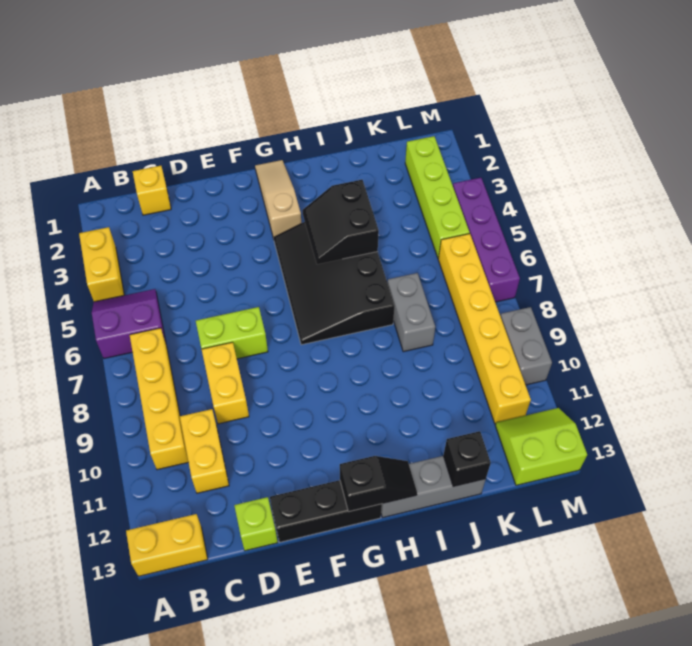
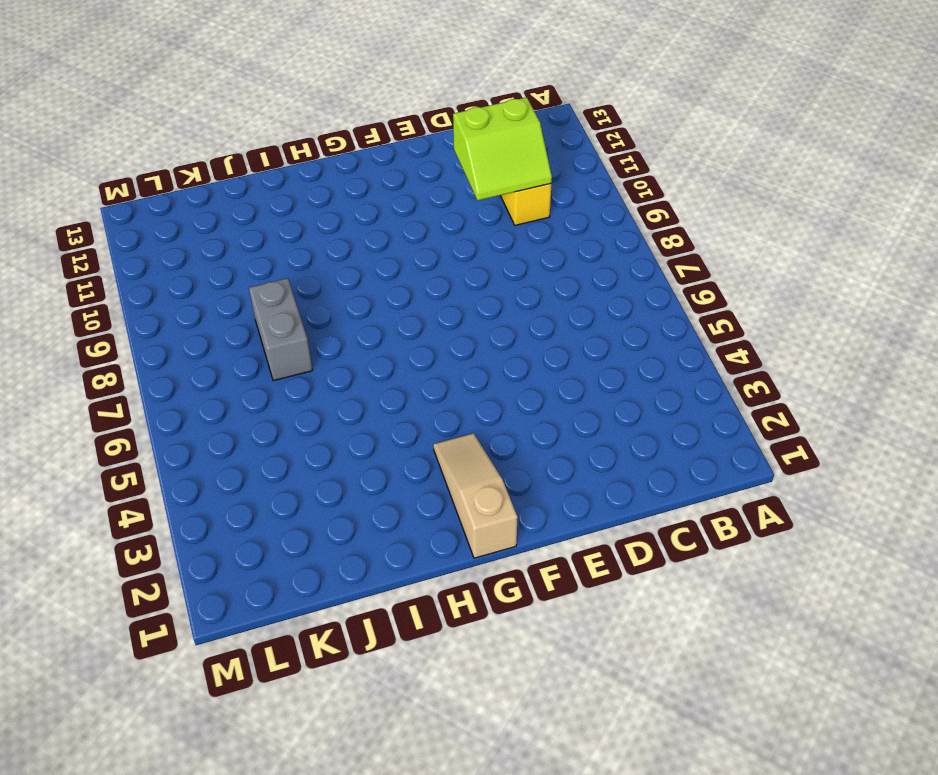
lime slope C10:D11 level 2 top 11 -> lime slope L12:M13 level 1 top 13
tan slope G1:G3 level 1 top 1 -> tan slope G1:G3 level 1 top 3
none -> yellow brick A3:A4 level 1
none -> purple slope A5:B6 level 1 top 6
none -> yellow brick A13:B13 level 1

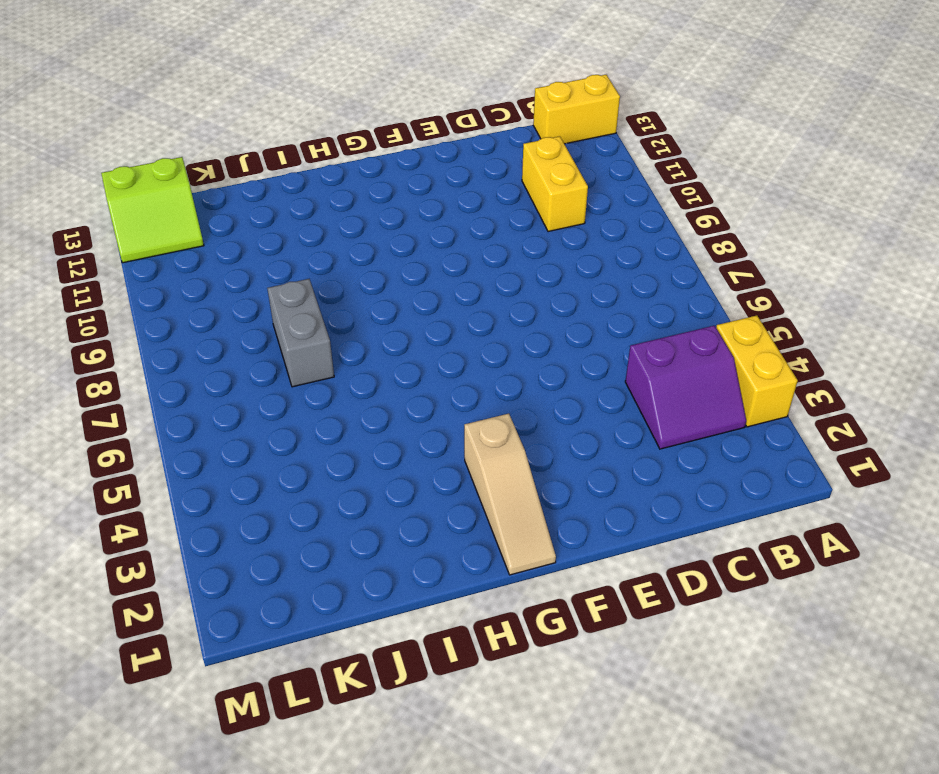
purple slope B3:C4 level 1 top 4 -> purple slope A5:B6 level 1 top 6
none -> yellow brick B7:B10 level 1
none -> yellow brick C1 level 1
none -> lime brick D7:E7 level 1

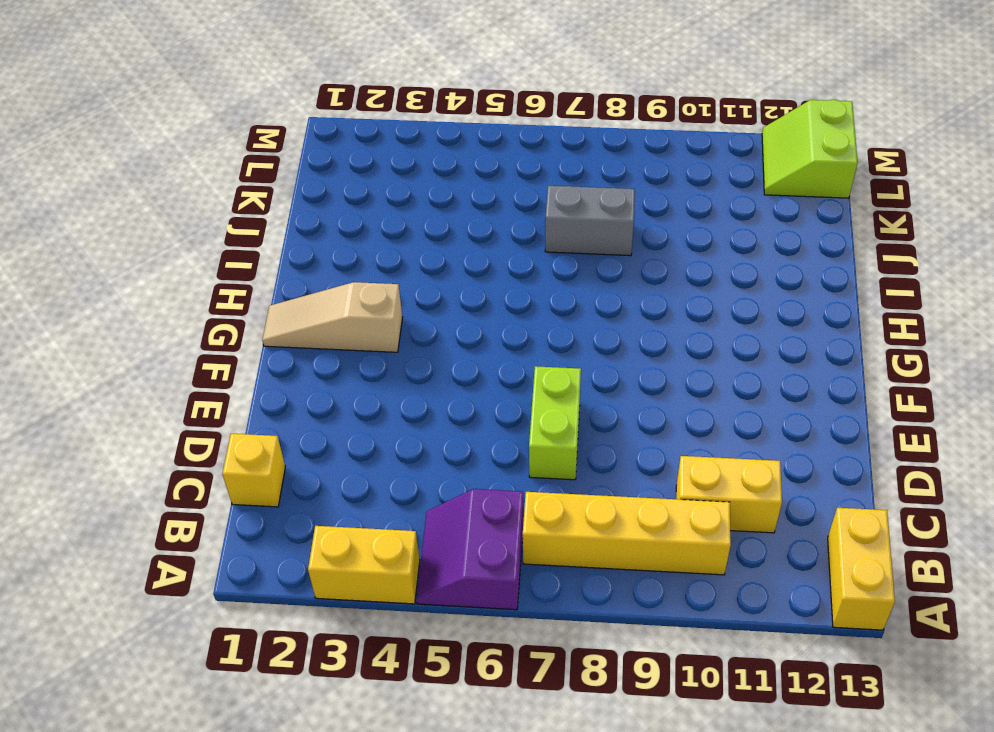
none -> yellow brick D8:D9 level 1
none -> lime brick D13 level 1
none -> black brick E13:G13 level 1

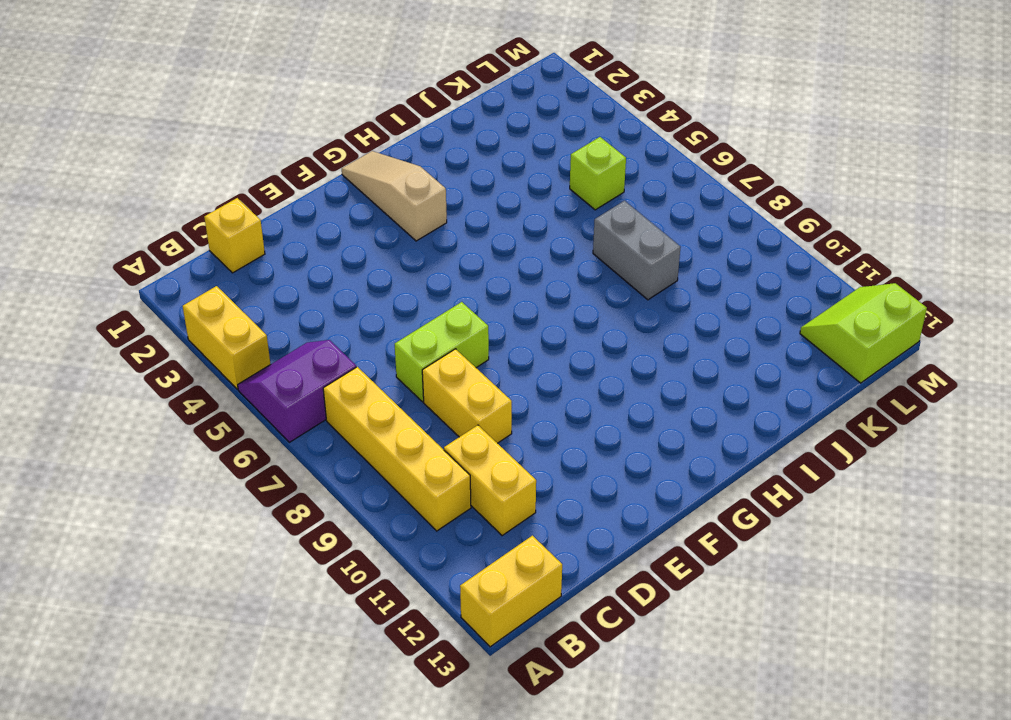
lime brick K5 level 1 -> lime brick D13 level 1
none -> black brick E13:G13 level 1
none -> black slope G4:I7 level 1 top I
none -> grey brick H13:J13 level 1

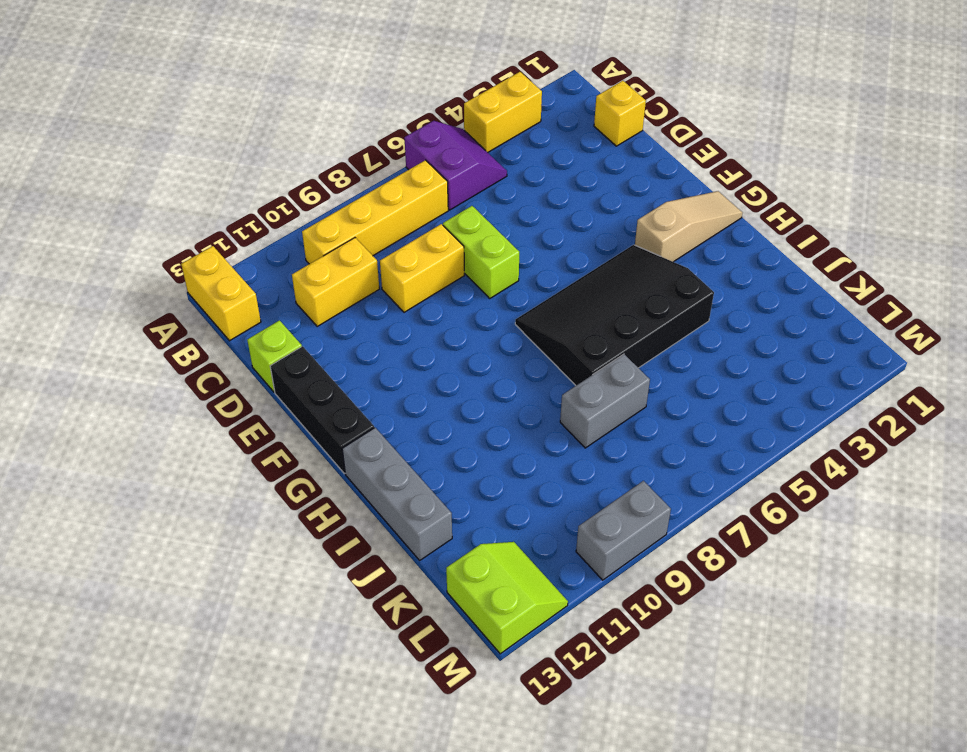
none -> lime brick L2:L5 level 1
none -> yellow brick L6:L11 level 1
none -> purple brick M4:M7 level 1

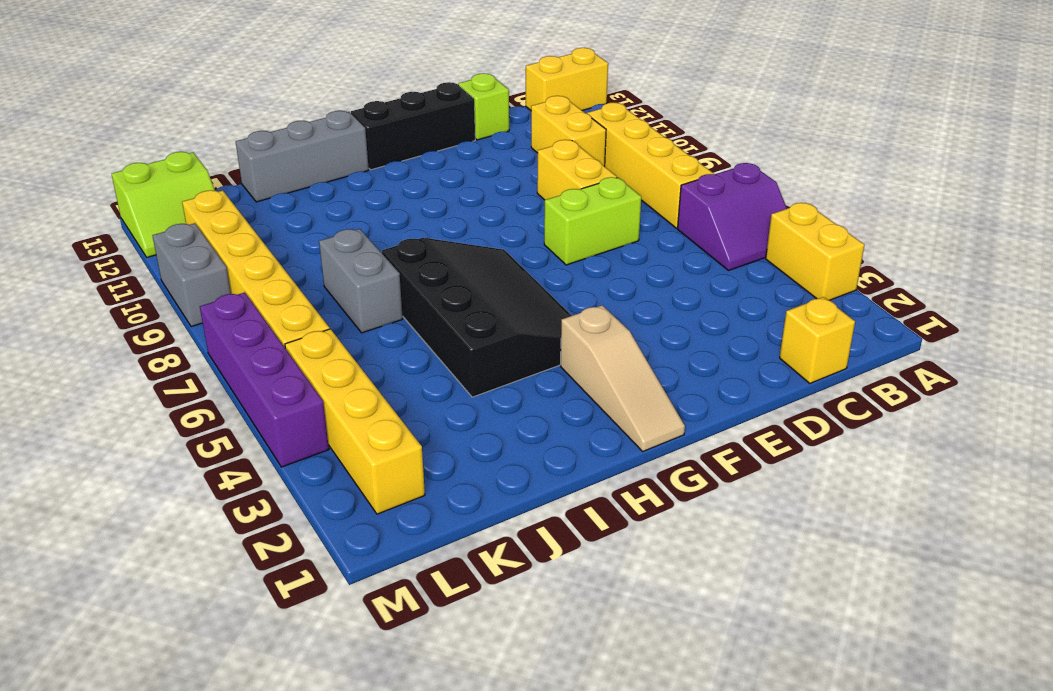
yellow brick L2:L5 level 1 -> lime brick L2:L5 level 1
none -> black slope G13:H13 level 2 top G
none -> black slope H4:I5 level 2 top I
none -> black brick J13 level 2

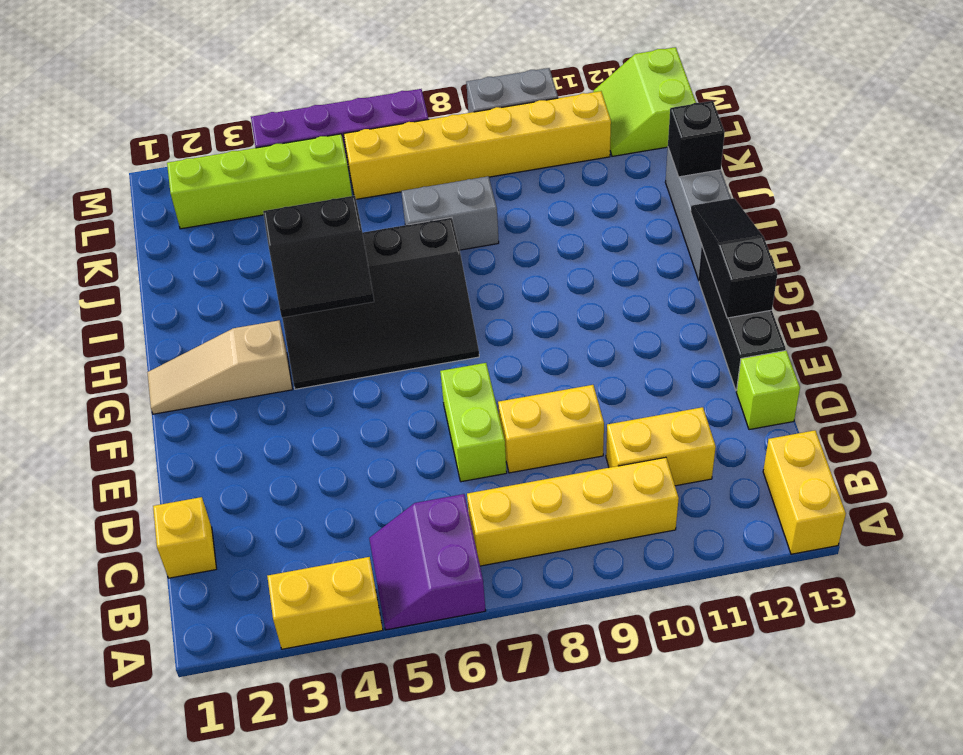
black slope F13:H13 level 2 top F -> black slope G13:H13 level 2 top G

